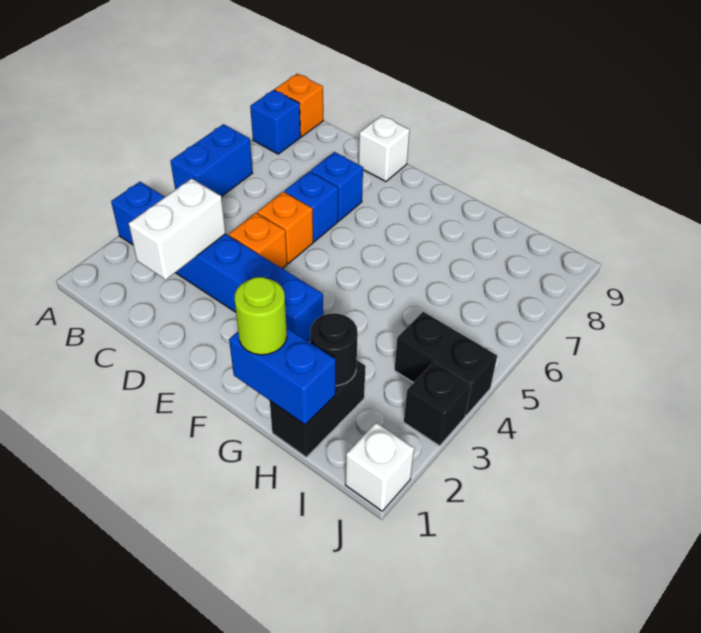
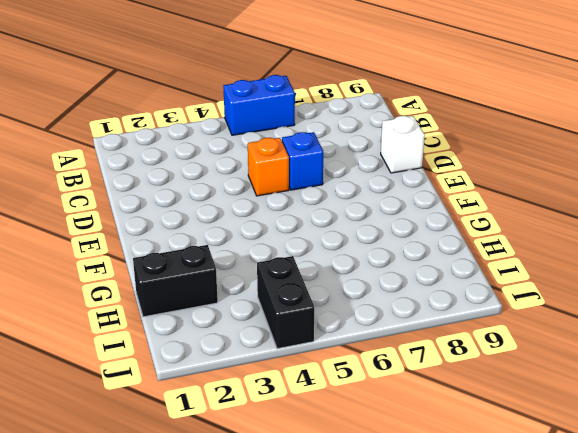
none -> blue brick A3:F3 level 1
none -> blue brick A8 level 1
none -> orange brick A9 level 1

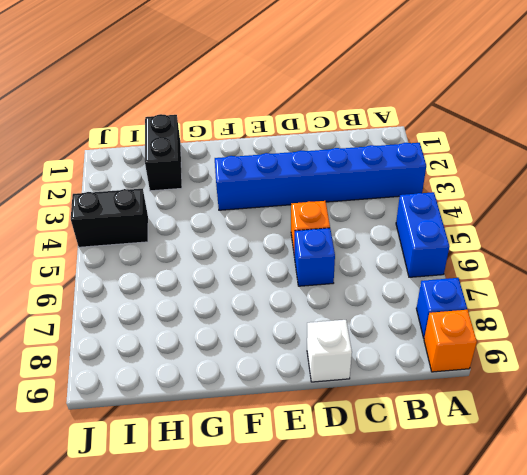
none -> orange brick D4 level 1
none -> blue brick D7 level 1
none -> white brick J1 level 1

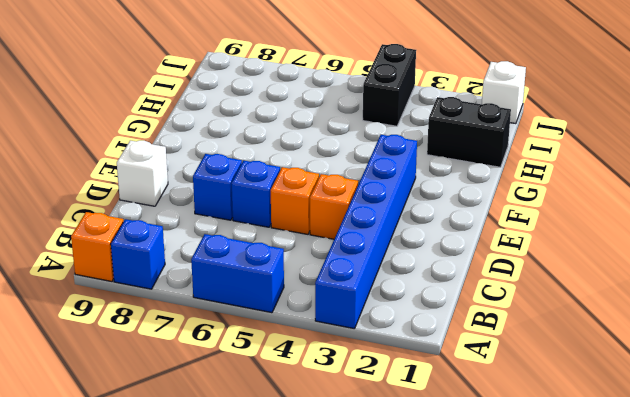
none -> black brick J3 level 1
none -> white brick C2:C3 level 2
none -> blue brick G1:H1 level 2

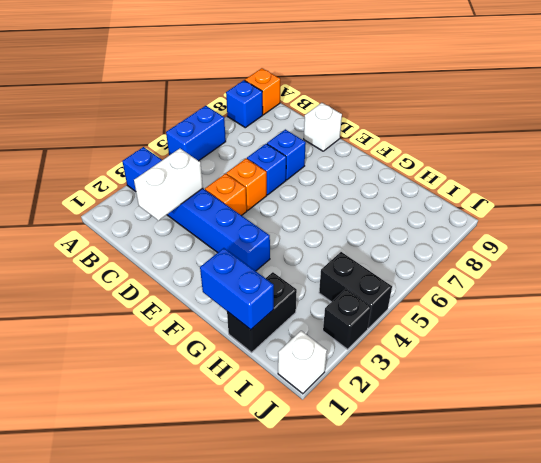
none -> black round brick H2 level 2
none -> lime round brick G1 level 3

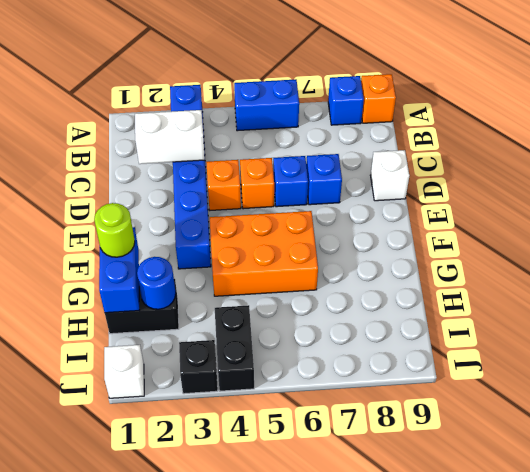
orange brick F4:G6 level 1 -> none
blue round brick H2 level 2 -> black round brick H2 level 2

